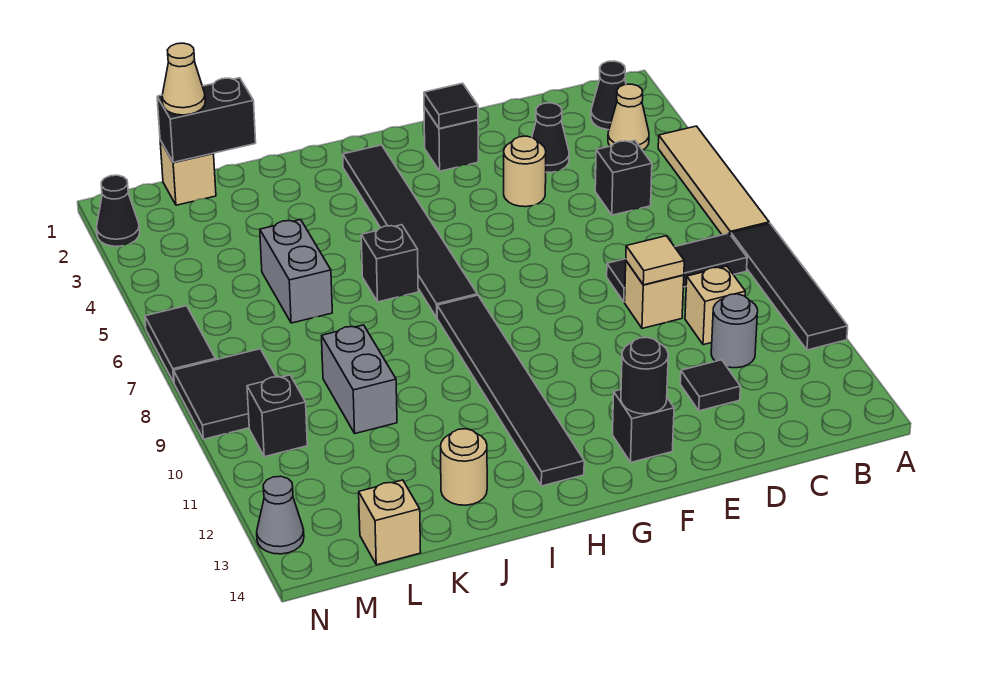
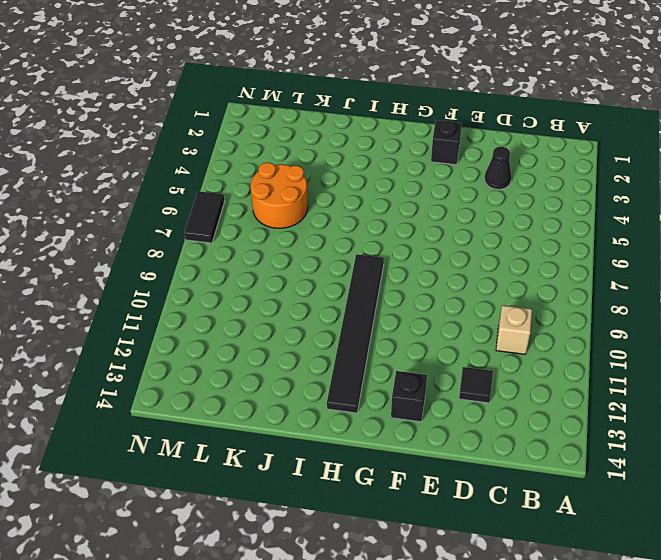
orange round brick K5:L6 level 1 -> grey brick K5:K6 level 1
none -> tan tile A4:A7 level 1
none -> black tile A8:A11 level 1
none -> black cone B2 level 1
none -> tan cone B3 level 1

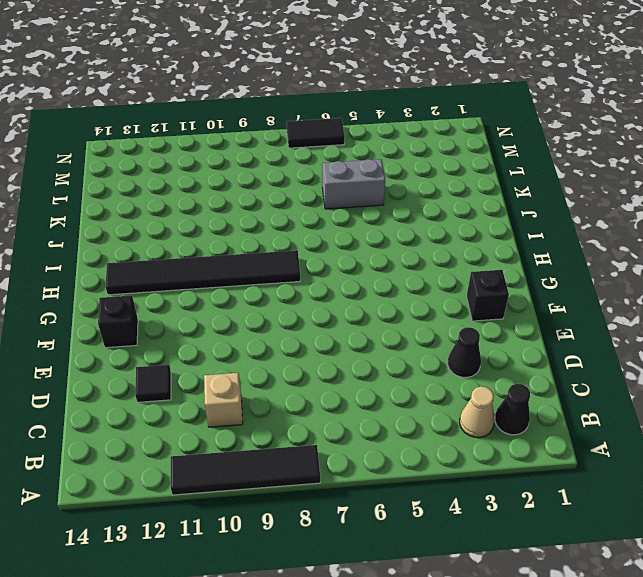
none -> tan tile A4:A7 level 1
none -> black tile B8:D8 level 1
none -> black brick C5 level 1
none -> grey round brick C11 level 1

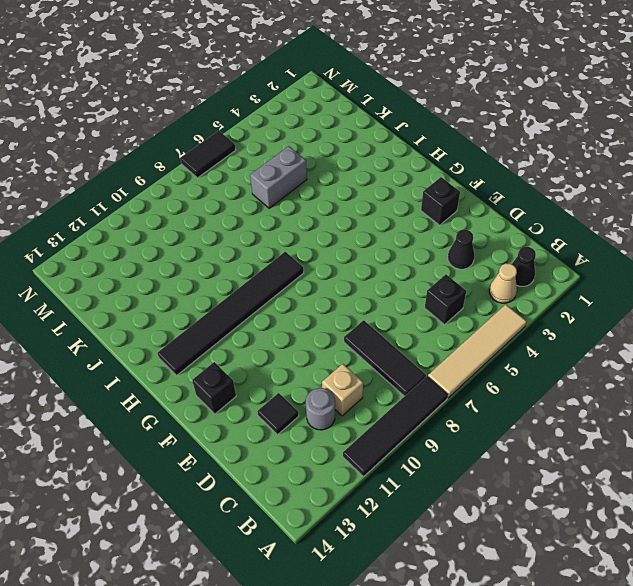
none -> tan brick D9 level 1
none -> tan round brick E4 level 1
none -> black tile H2:H7 level 1
none -> black brick I6 level 1

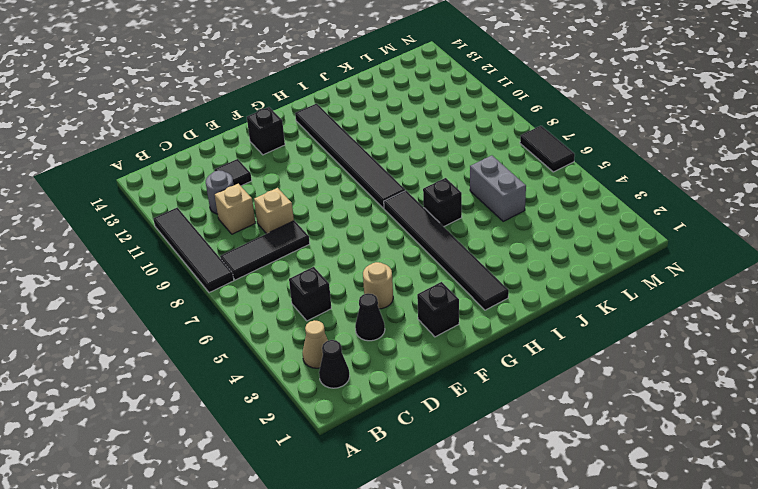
none -> tan tile A4:A7 level 1
none -> tan round brick J13 level 1
none -> grey brick K9:K10 level 1
none -> tan brick L1 level 1

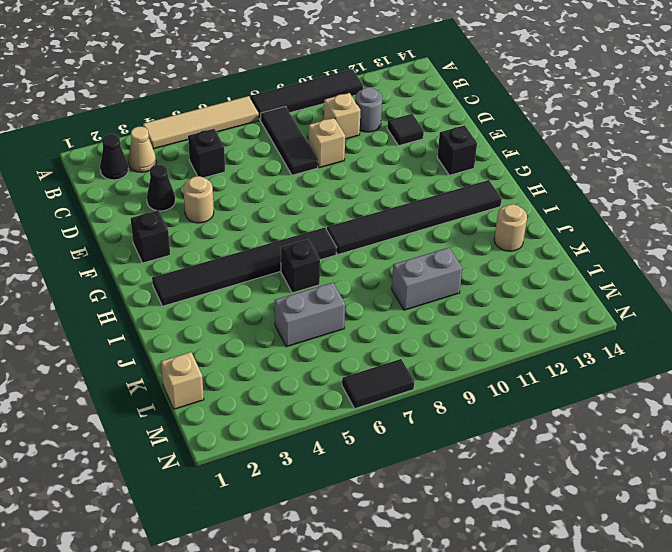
none -> tan brick L14 level 1
none -> black tile M8:N9 level 1
none -> black brick M10 level 1
none -> black cone N2 level 1

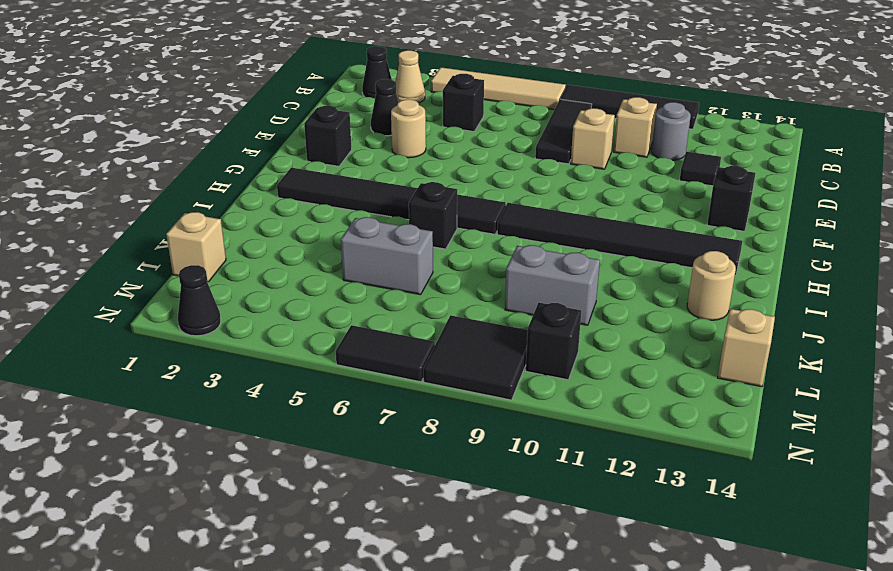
none -> grey cone N13 level 1
none -> tan tile D9 level 2
none -> black tile F2 level 2
none -> black round brick F13 level 2

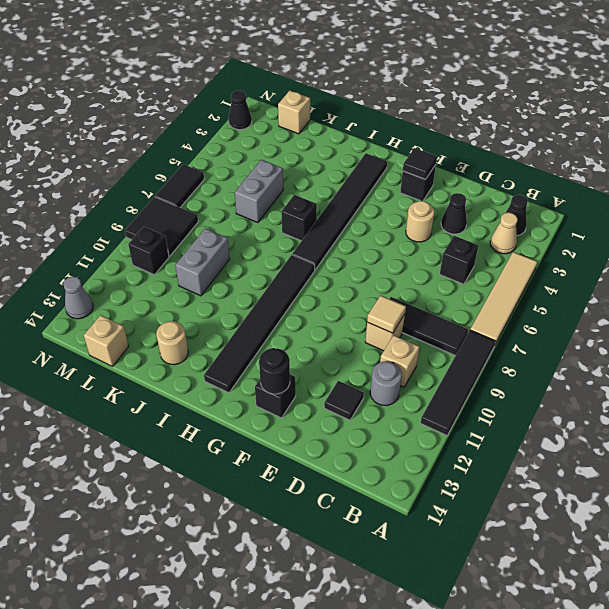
none -> black brick K1:L1 level 2
none -> tan cone L1 level 3

